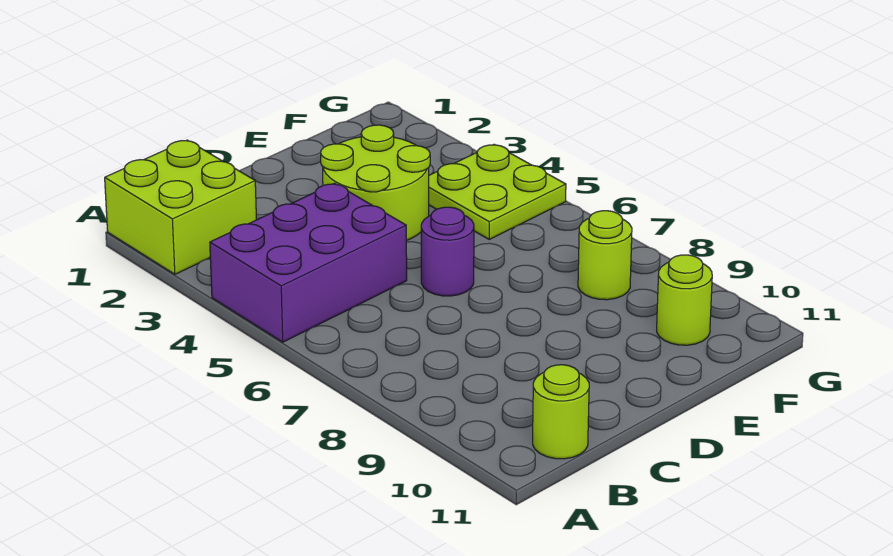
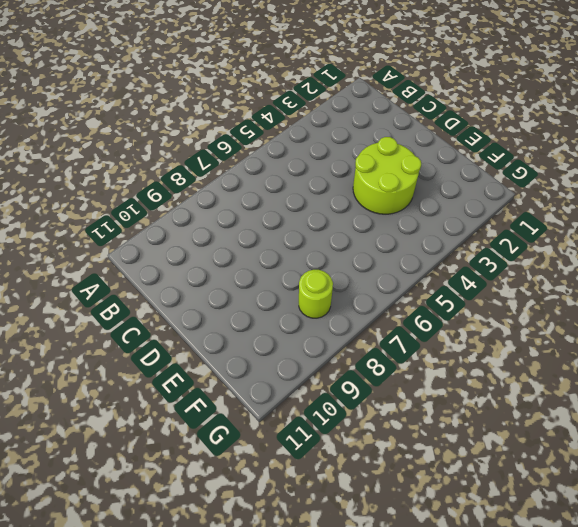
none -> lime brick A1:B2 level 1
none -> purple brick A4:C5 level 1

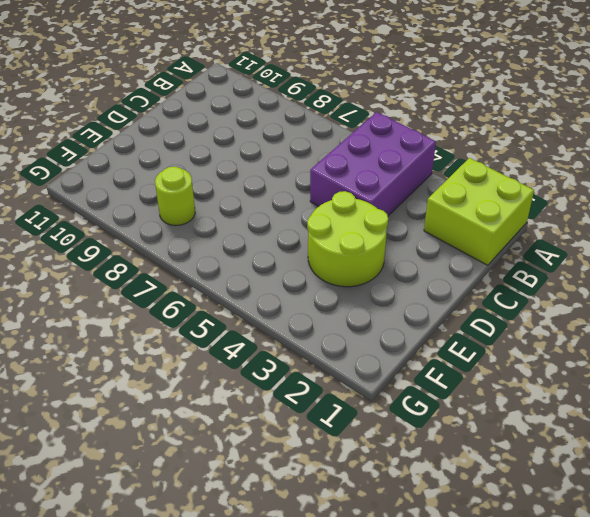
none -> lime round brick B11 level 1
none -> purple round brick D6 level 1

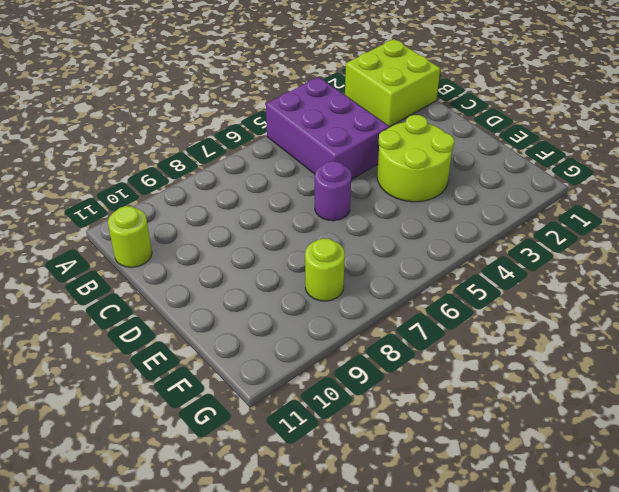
none -> lime plate F4:G5 level 1
none -> lime round brick F10 level 1

